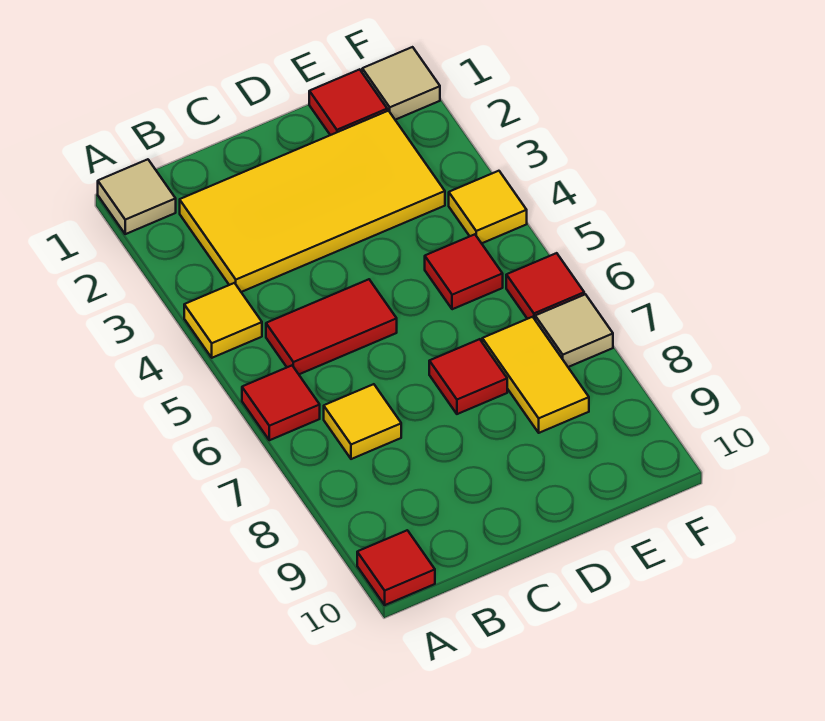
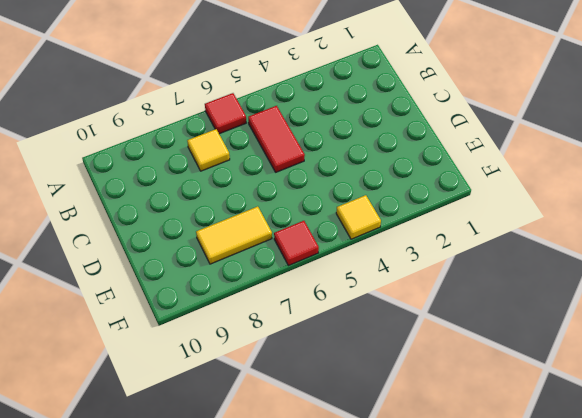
none -> tan tile A1 level 1
none -> yellow tile A4 level 1
none -> red tile A10 level 1

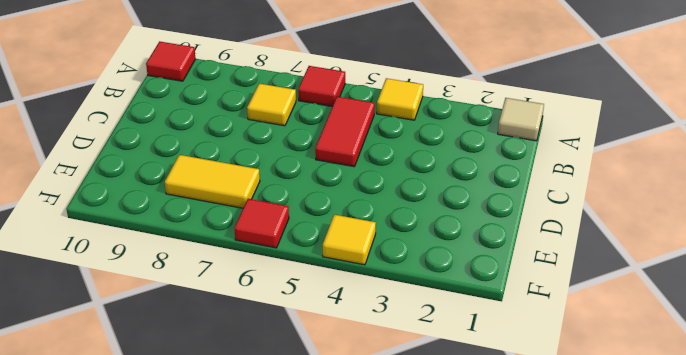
none -> yellow tile B2:E3 level 1
none -> red tile D7 level 1
none -> red tile E1 level 1

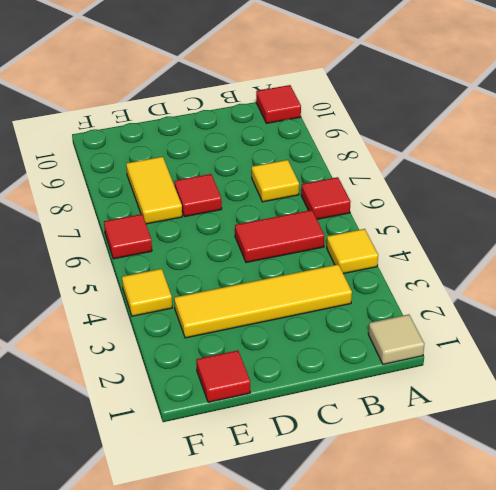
yellow tile B3:E3 level 1 -> yellow tile B2:E3 level 1
none -> red tile E5 level 1
none -> tan tile F1 level 1
none -> tan tile F7 level 1

